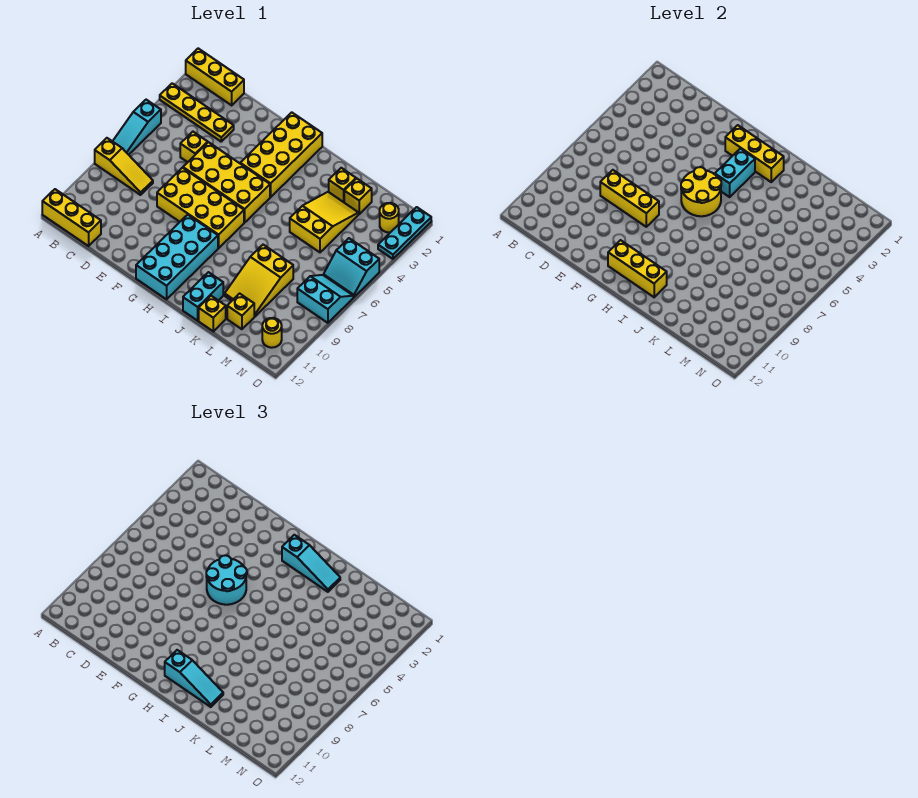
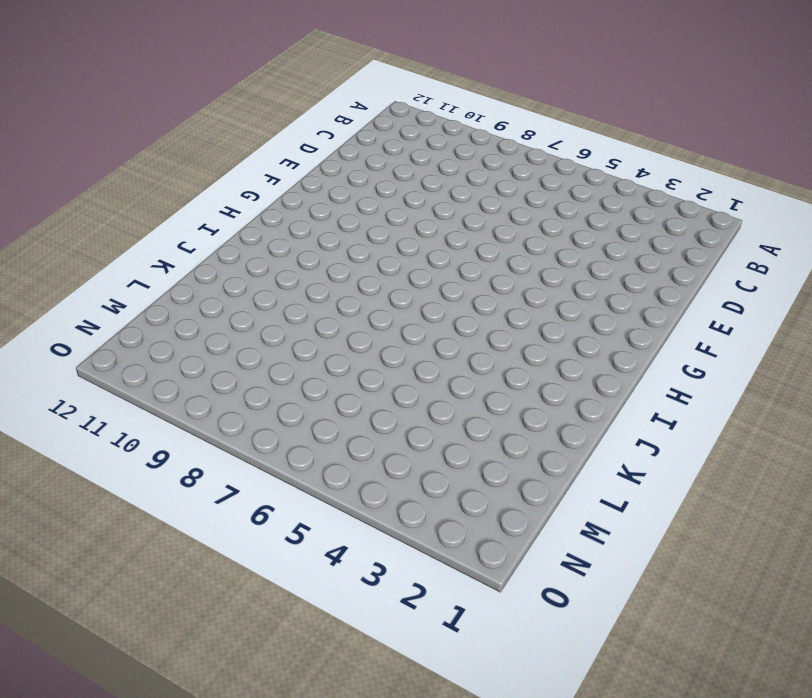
none -> yellow brick A1:C1 level 1
none -> yellow plate A3:D3 level 1
none -> cyan slope A5:A7 level 1 top 5
none -> yellow slope A8:C8 level 1 top A

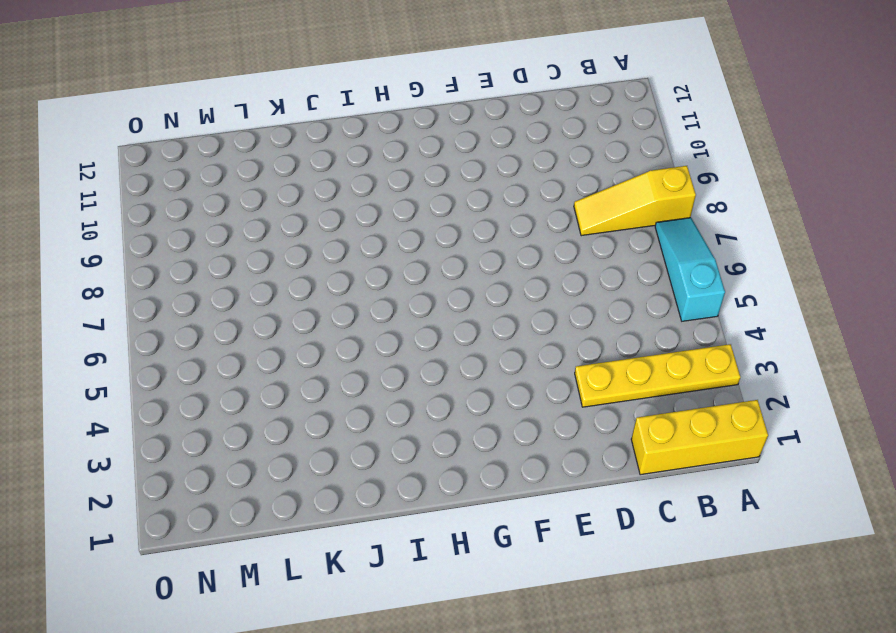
none -> yellow brick A12:C12 level 1
none -> yellow brick D5 level 1
none -> yellow brick E5:H6 level 1
none -> yellow brick E7:H8 level 1

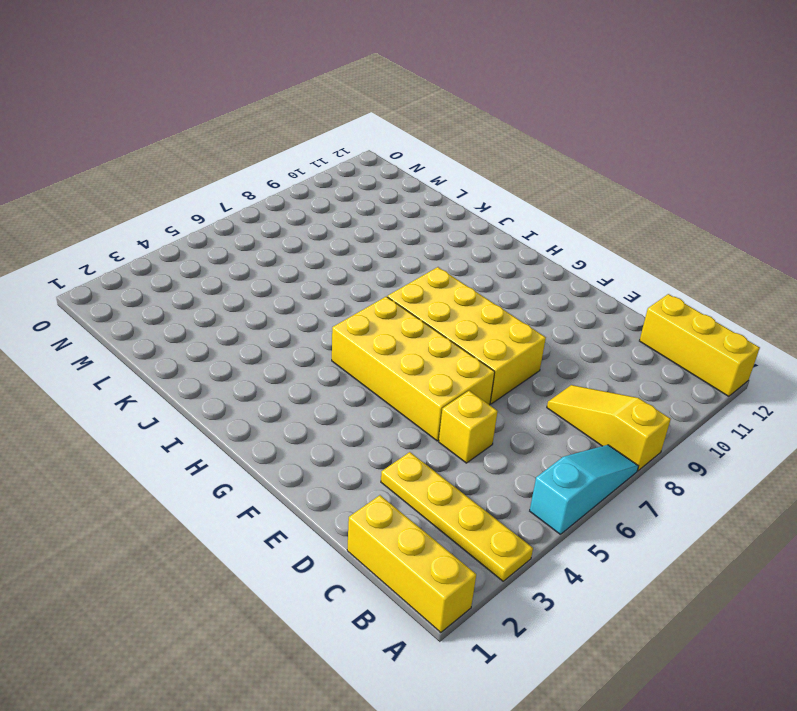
none -> yellow brick G1:H4 level 1
none -> cyan brick G9:H12 level 1
none -> cyan brick J11:J12 level 1
none -> yellow brick K2 level 1

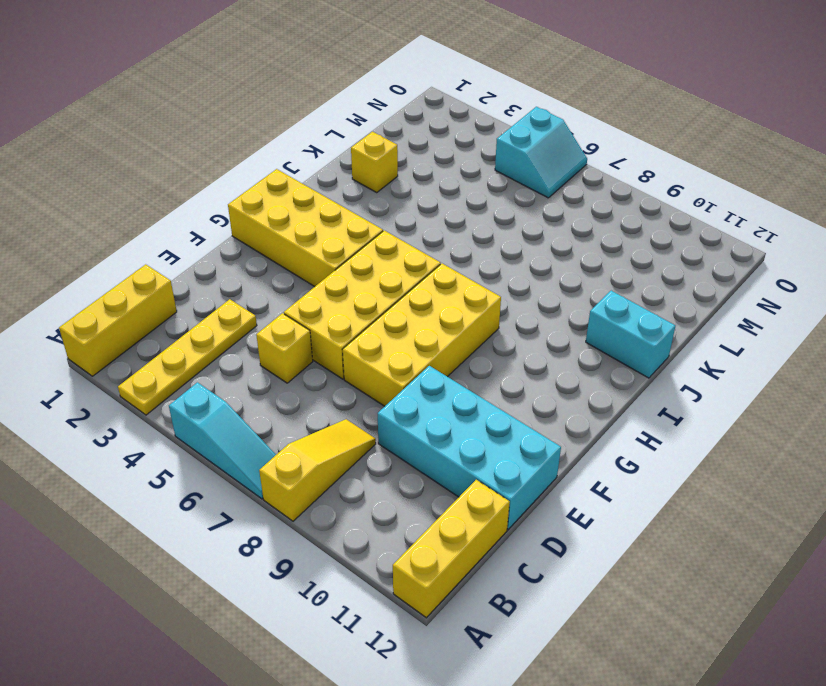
cyan brick D9:E12 level 1 -> cyan brick G9:H12 level 1
none -> yellow slope K3:L5 level 1 top 5
none -> yellow slope K8:L10 level 1 top 8
none -> yellow brick K12 level 1
none -> yellow brick L2 level 1

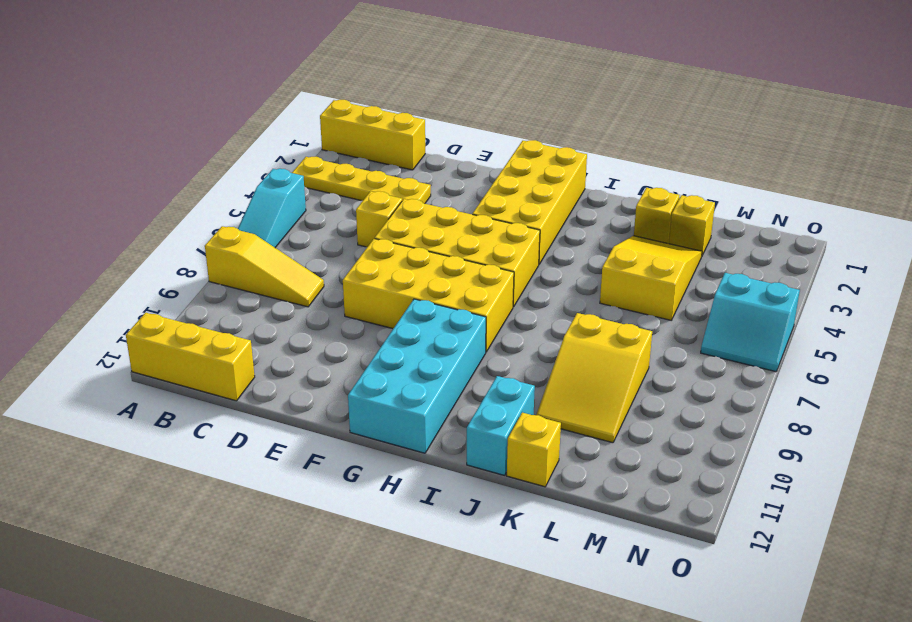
none -> yellow brick L11 level 1
none -> yellow round brick N2 level 1
none -> cyan slope N7:O8 level 1 top 8
none -> yellow round brick N11 level 1

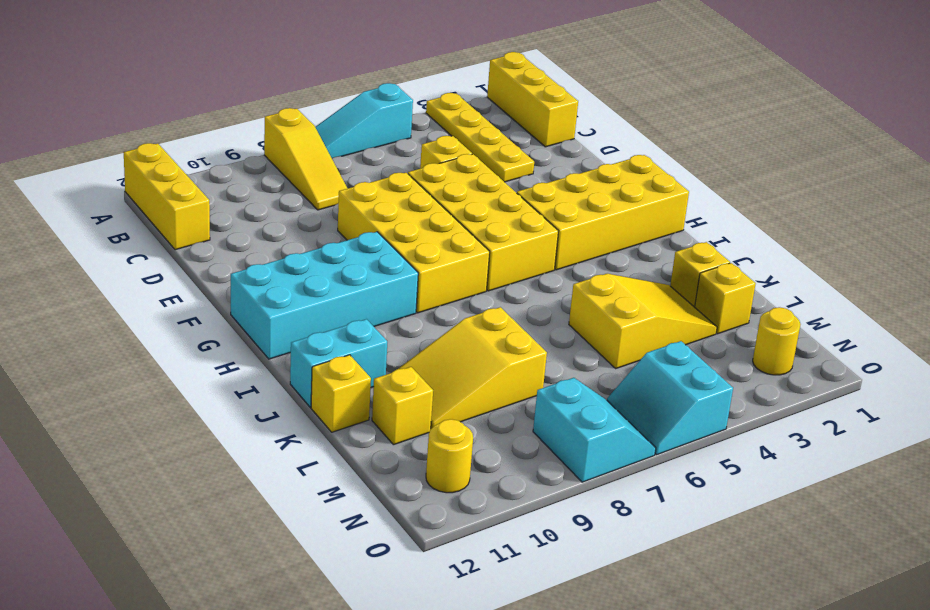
none -> cyan plate O1:O3 level 1
none -> yellow brick D8:F8 level 2
none -> yellow brick G2:I2 level 2
none -> yellow round brick G5:H6 level 2

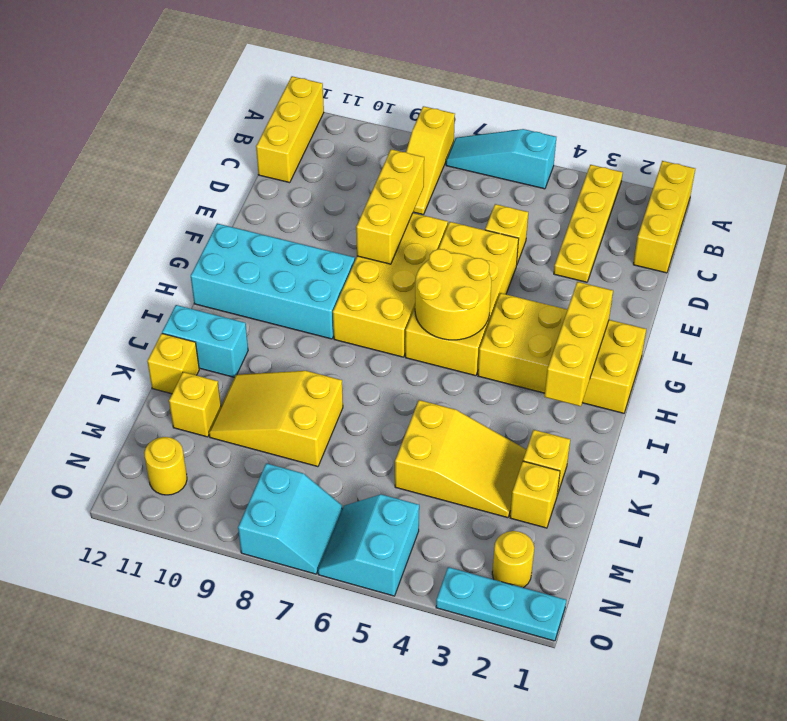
none -> yellow brick G11:I11 level 2
none -> cyan brick H3:H4 level 2
none -> cyan round brick F5:G6 level 3
none -> cyan slope H2:J2 level 3 top H

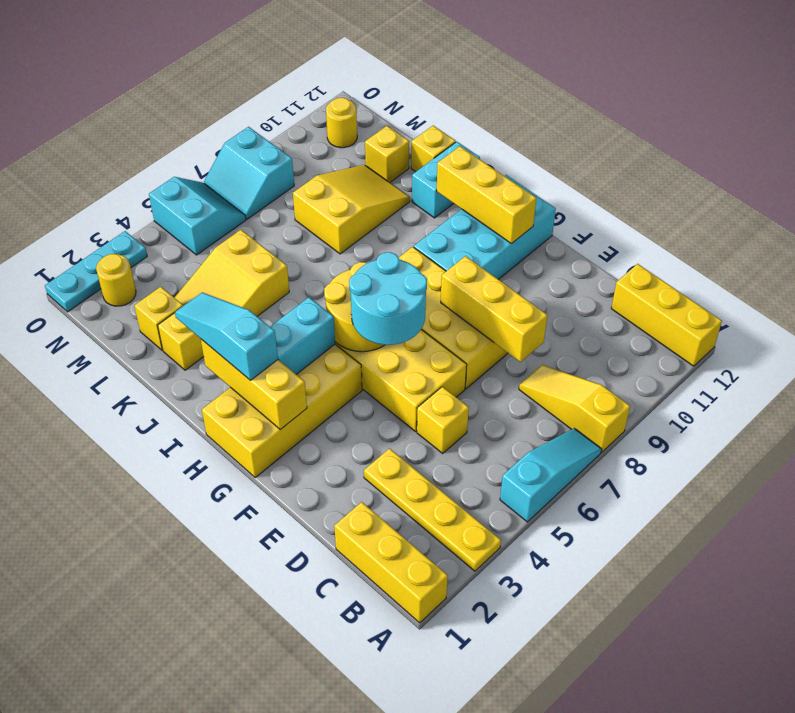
none -> cyan slope H11:J11 level 3 top H

